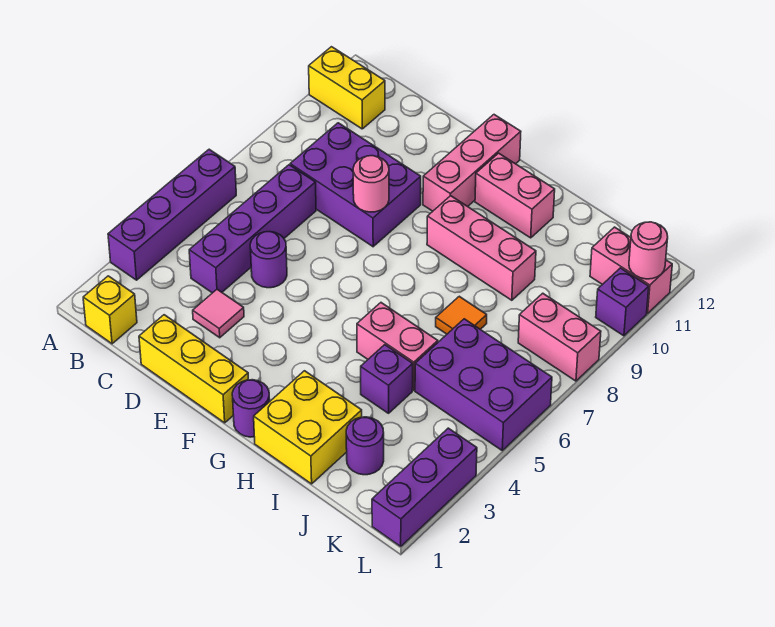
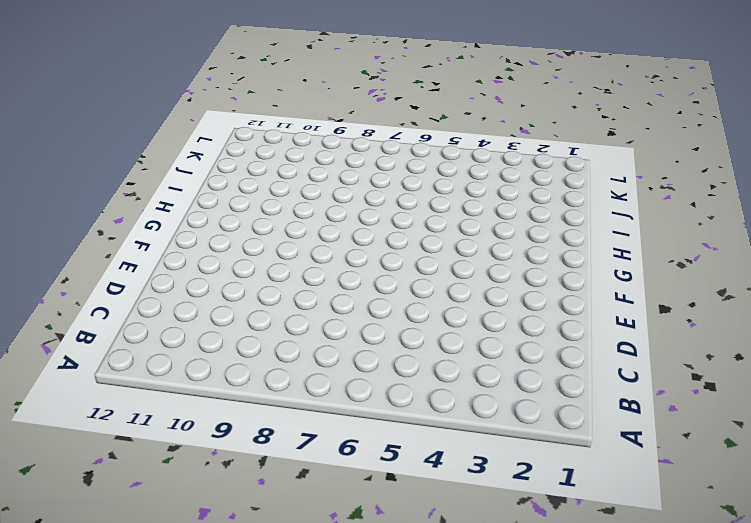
none -> purple brick A3:A6 level 1
none -> yellow brick A11:B11 level 1
none -> yellow brick B1 level 1

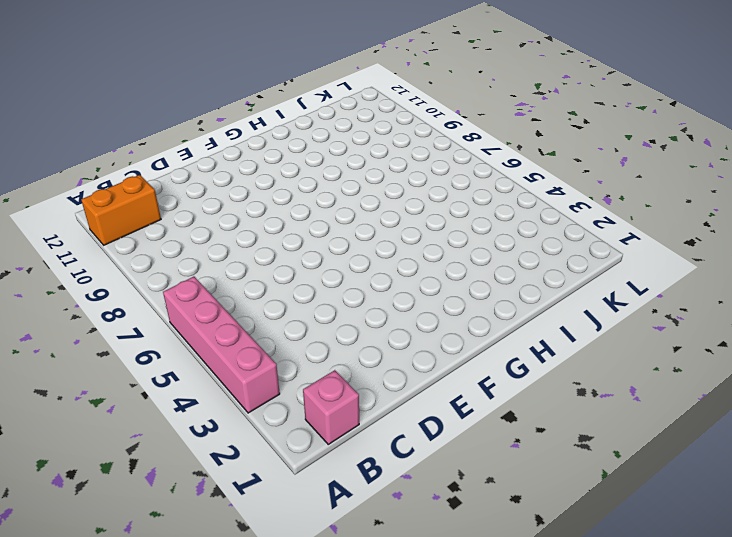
pink brick A3:A6 level 1 -> purple brick A3:A6 level 1
orange brick A11:B11 level 1 -> yellow brick A11:B11 level 1
pink brick B1 level 1 -> yellow brick B1 level 1
none -> purple brick C4:C7 level 1
none -> purple brick C8:E9 level 1
none -> yellow brick D1:F1 level 1

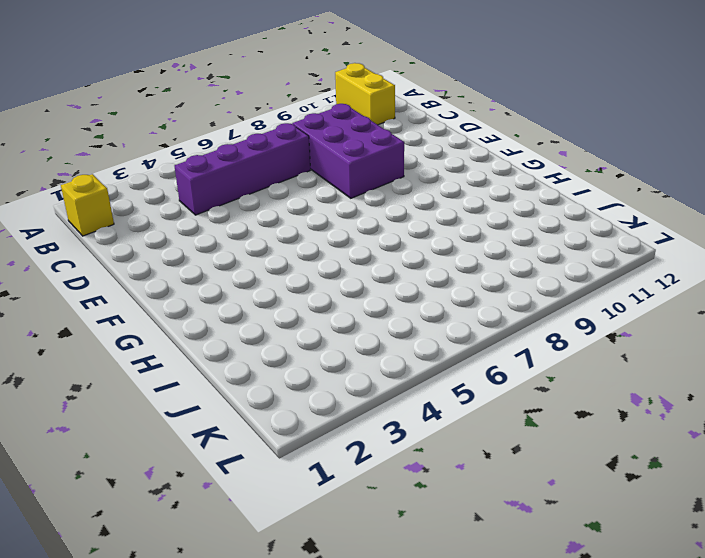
none -> purple brick A3:A6 level 1
none -> yellow brick D1:F1 level 1
none -> pink tile D3 level 1

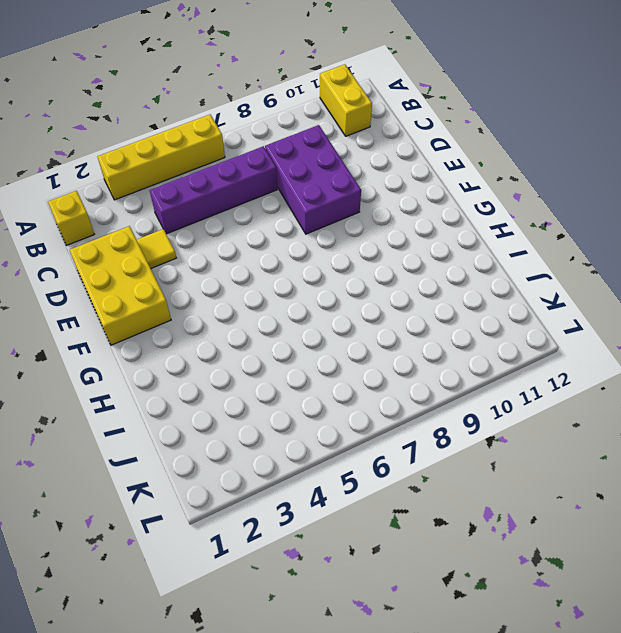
yellow brick A3:A6 level 1 -> purple brick A3:A6 level 1
yellow brick D1:F2 level 1 -> yellow brick D1:F1 level 1
yellow tile D3 level 1 -> pink tile D3 level 1
none -> purple round brick D5 level 1
none -> pink brick F10:F12 level 1
none -> purple round brick G1 level 1

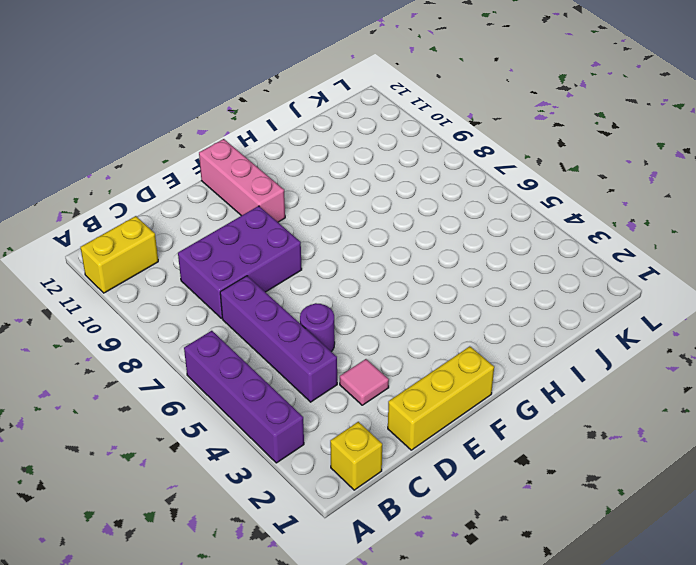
none -> purple round brick G1 level 1
none -> pink brick G9:I9 level 1
none -> pink brick G11:H11 level 1

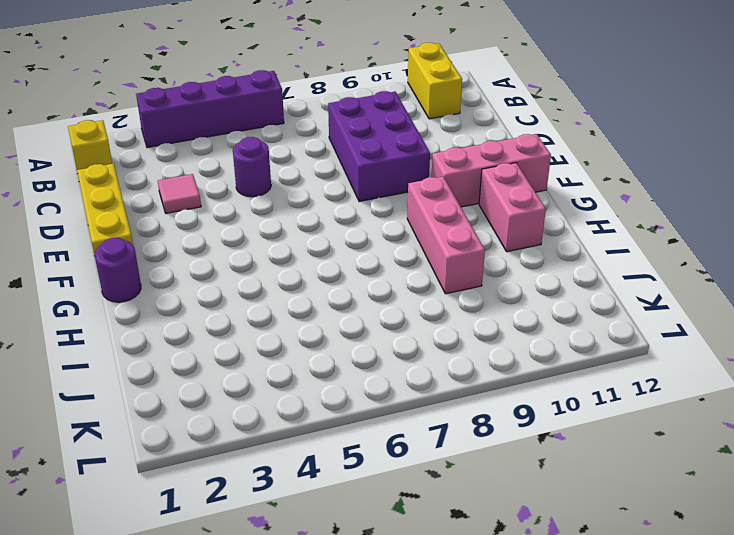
none -> purple brick C4:C7 level 1
none -> yellow brick H1:I2 level 1
none -> pink brick H5:I5 level 1

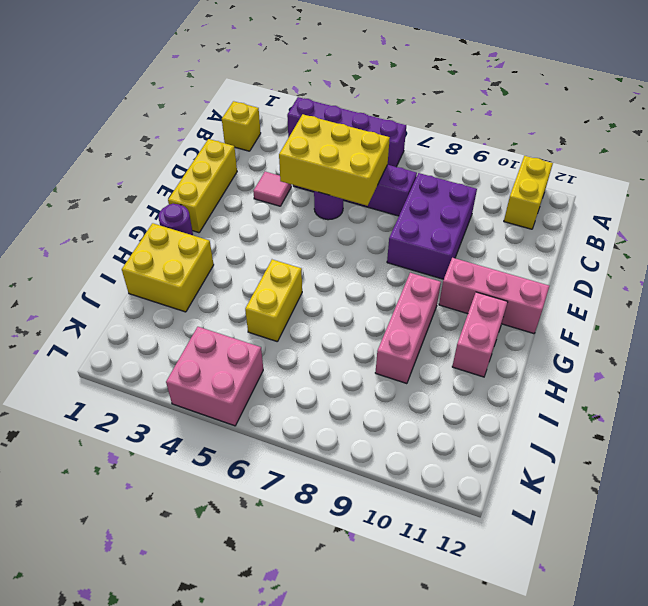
yellow brick C4:D6 level 2 -> none
yellow brick H5:I5 level 1 -> pink brick H5:I5 level 1
pink brick K4:L5 level 1 -> purple brick J5:L6 level 1
none -> purple brick I4 level 1
none -> orange tile I7 level 1
none -> purple round brick J2 level 1

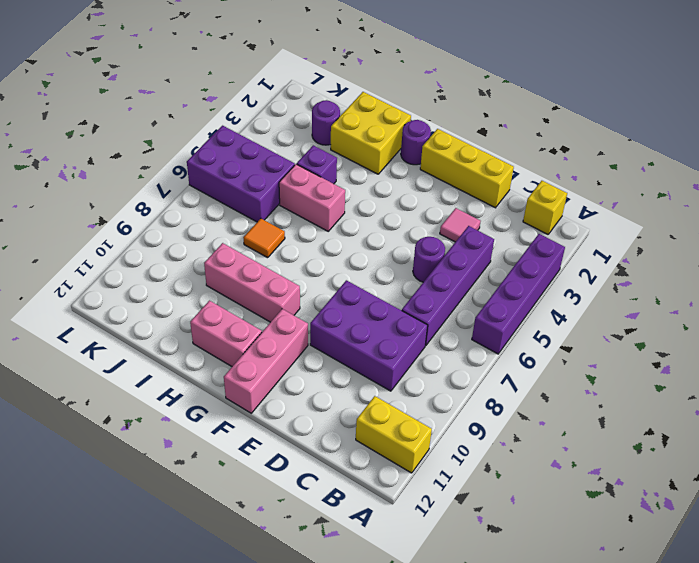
none -> pink brick K8:L8 level 1
none -> pink brick K11:L11 level 1
none -> purple brick L1:L3 level 1

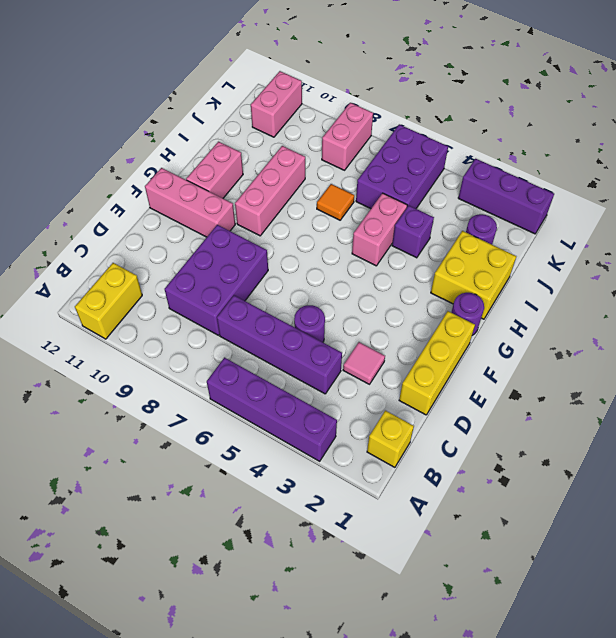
none -> purple brick L10 level 1
none -> pink round brick E8 level 2
none -> pink round brick L11 level 2

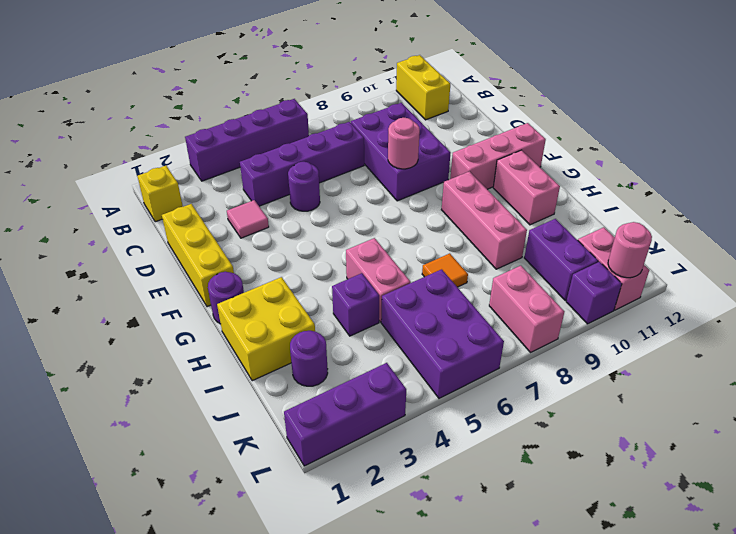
purple brick J10:K10 level 1 -> none

